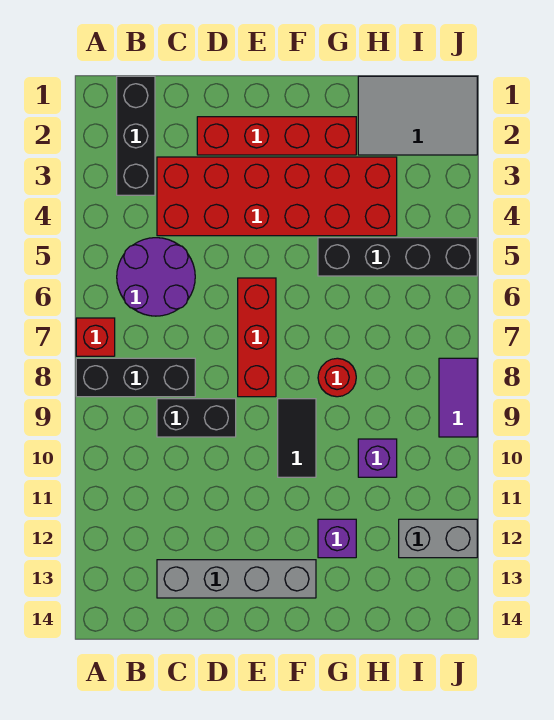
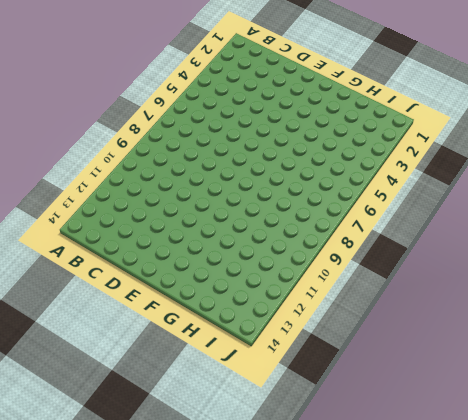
none -> red brick A7 level 1
none -> black brick A8:C8 level 1
none -> black brick B1:B3 level 1

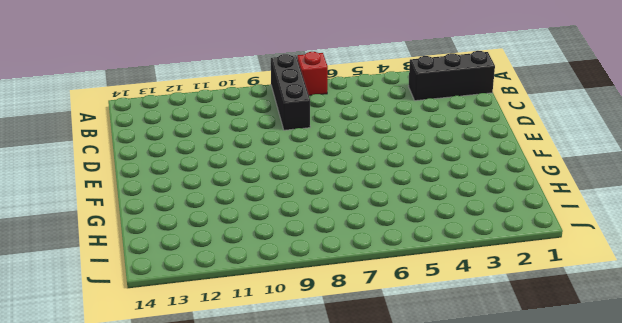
none -> purple round brick B5:C6 level 1
none -> red brick C3:H4 level 1
none -> black brick C9:D9 level 1

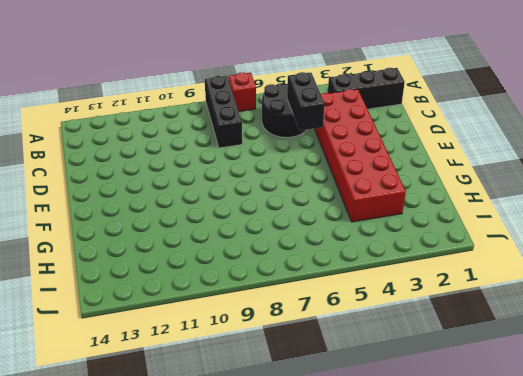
black round brick B5:C6 level 1 -> purple round brick B5:C6 level 1
black brick C5:D5 level 2 -> black brick C9:D9 level 1
none -> grey brick C13:F13 level 1
none -> red brick D2:G2 level 1
none -> red brick E6:E8 level 1

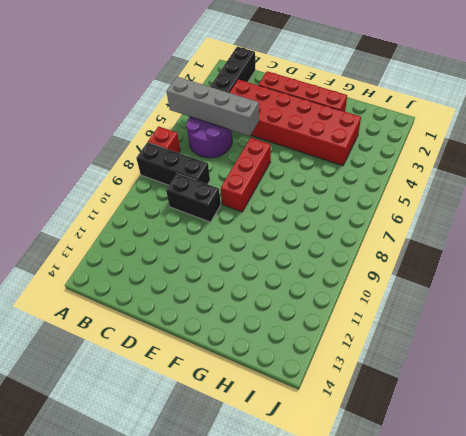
grey brick A5:D5 level 2 -> grey brick C13:F13 level 1
none -> black tile F9:F10 level 1
none -> black brick G5:J5 level 1
none -> red round brick G8 level 1

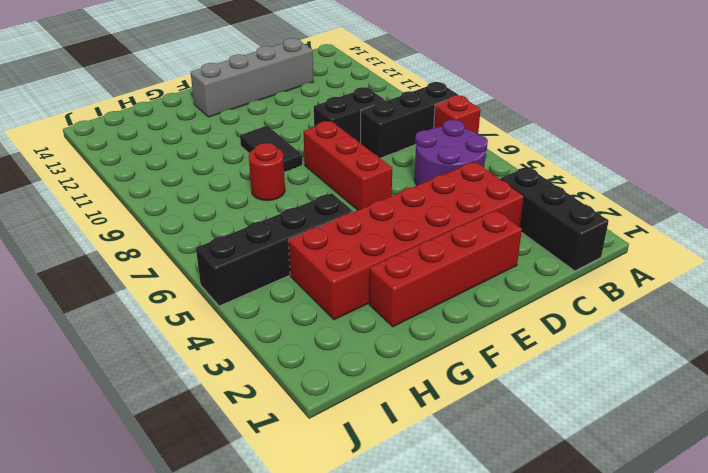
none -> purple brick G12 level 1
none -> grey tile H1:J2 level 1
none -> purple brick H10 level 1

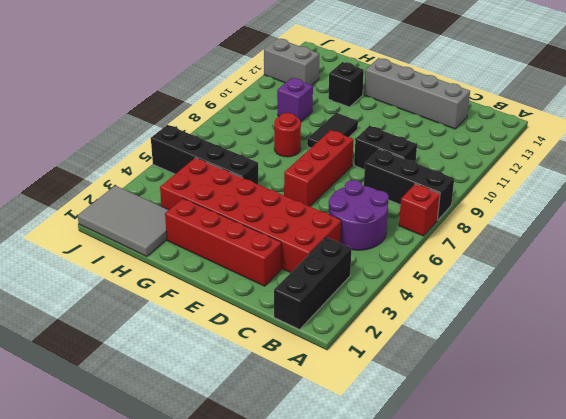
black brick G12 level 1 -> purple brick G12 level 1
none -> purple tile J8:J9 level 1

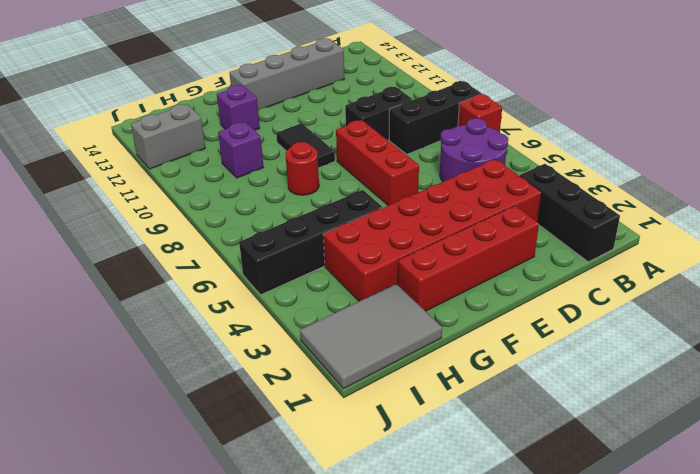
none -> purple tile J8:J9 level 1

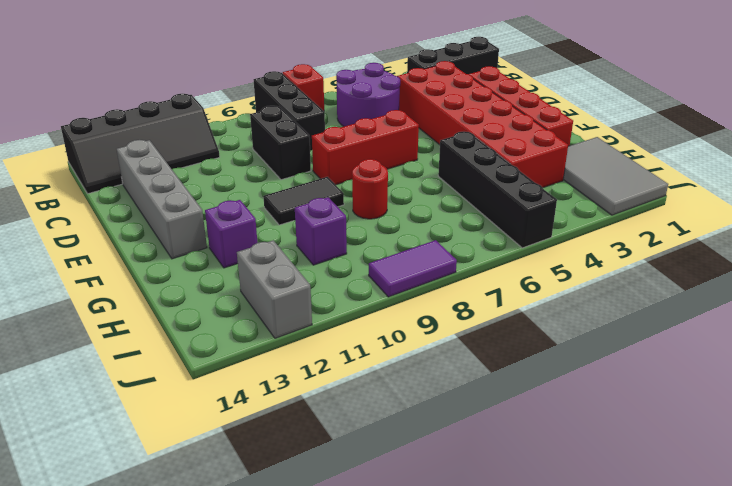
black slope A11:B14 level 1 top A -> none

